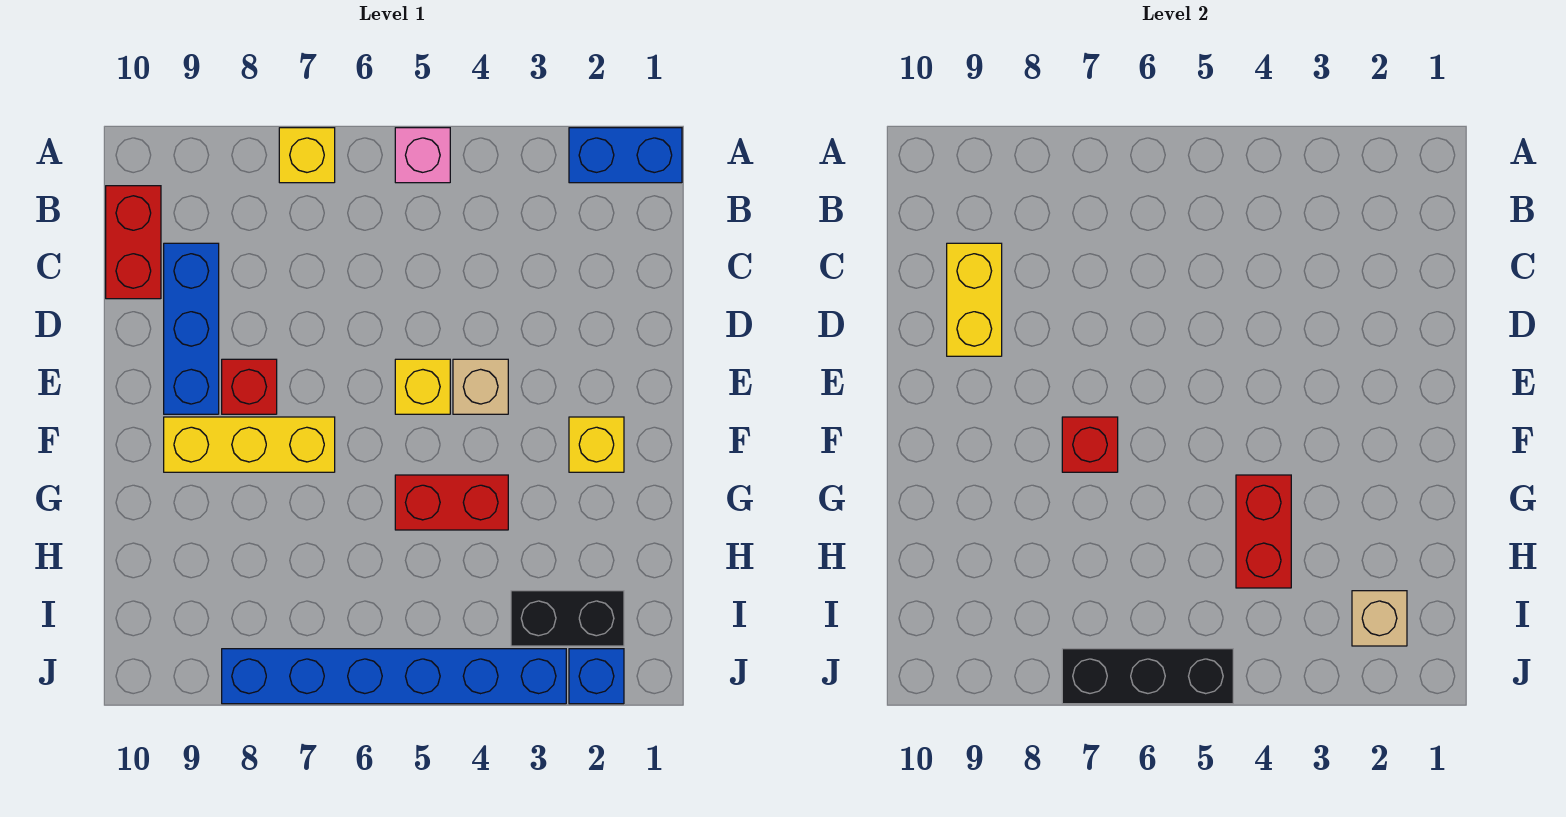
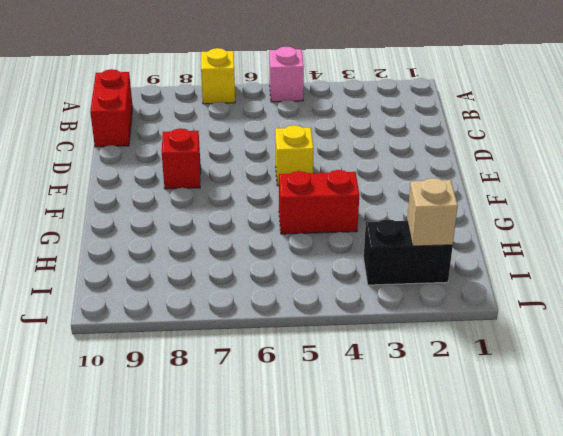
none -> blue brick A1:A2 level 1
none -> blue brick C9:E9 level 1
none -> tan brick E4 level 1

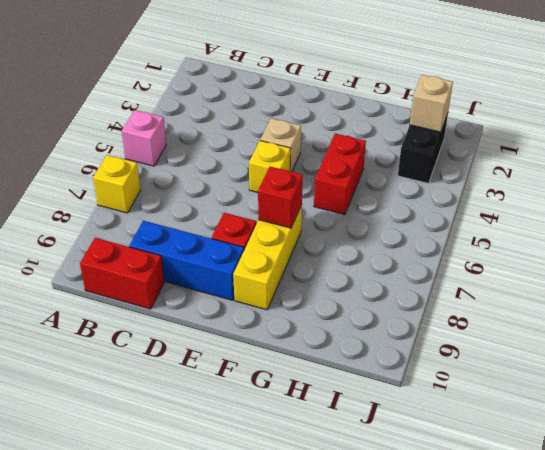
none -> blue brick A1:A2 level 1
none -> yellow brick F2 level 1
none -> blue brick J2 level 1

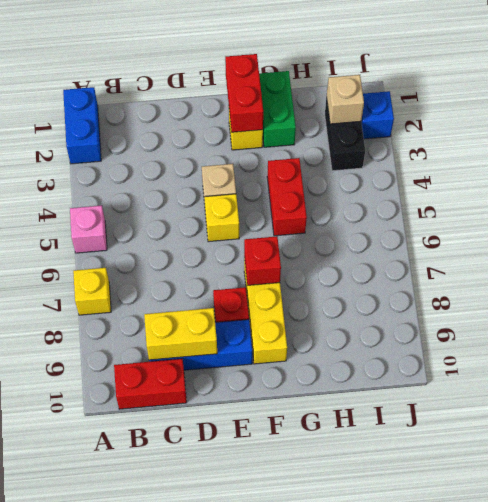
red brick F1:F2 level 2 -> red brick G4:H4 level 2
green brick G1:G2 level 1 -> none
none -> blue brick J3:J8 level 1
none -> black brick J5:J7 level 2

